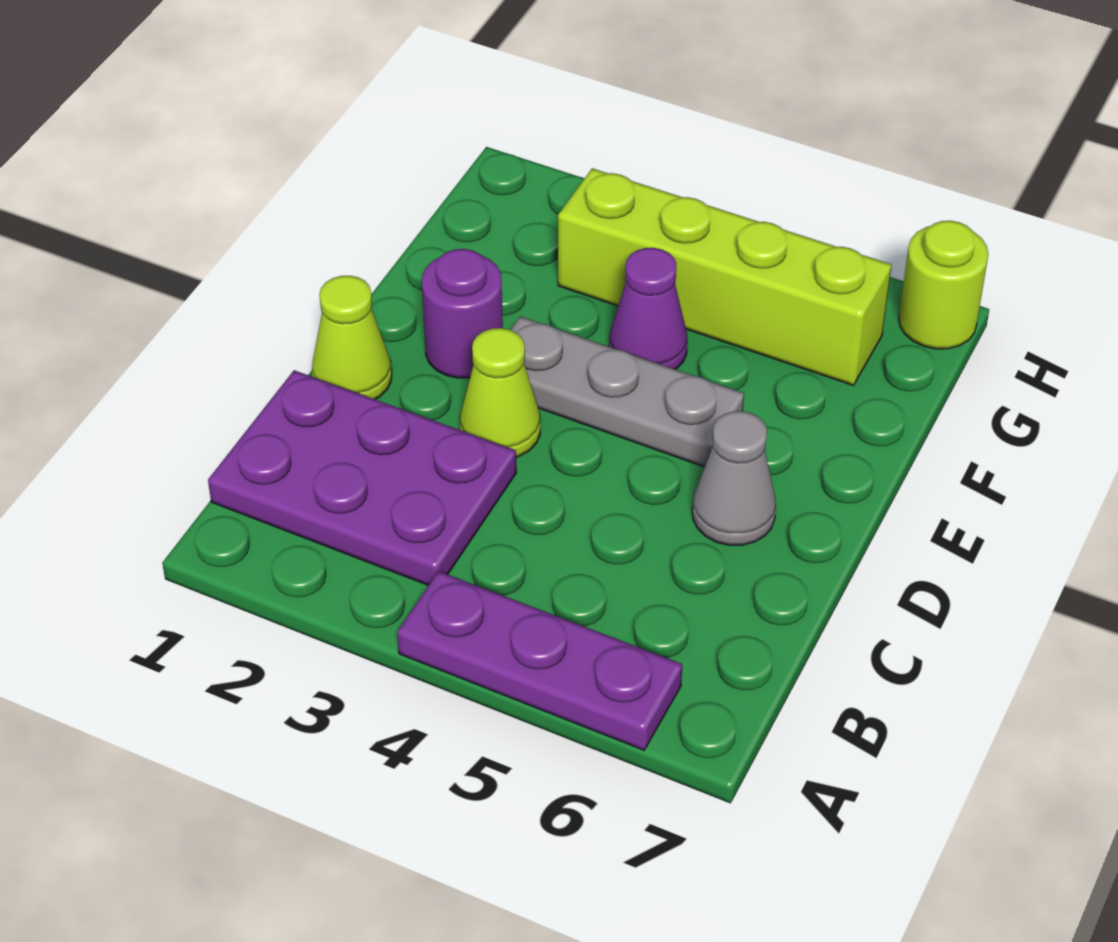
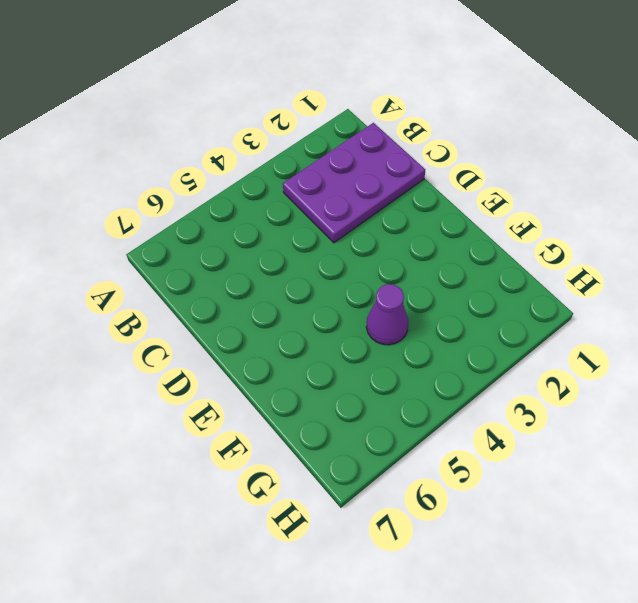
none -> purple plate A4:A6 level 1
none -> lime cone D1 level 1

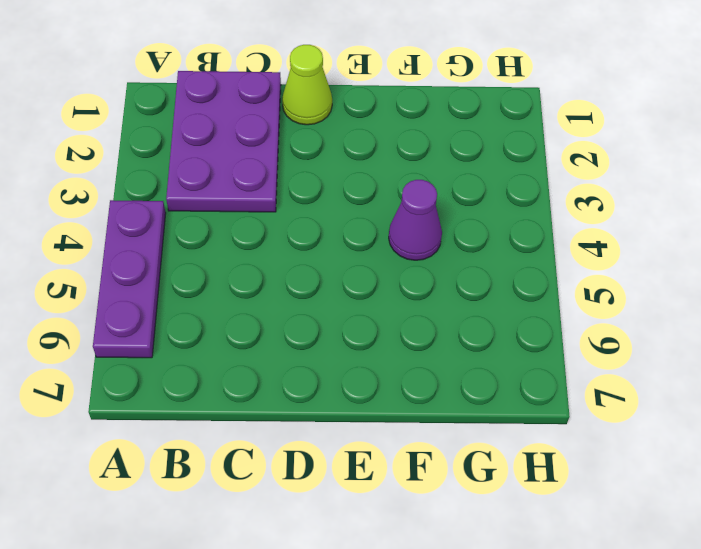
none -> lime cone D3 level 1
none -> grey cone D6 level 1

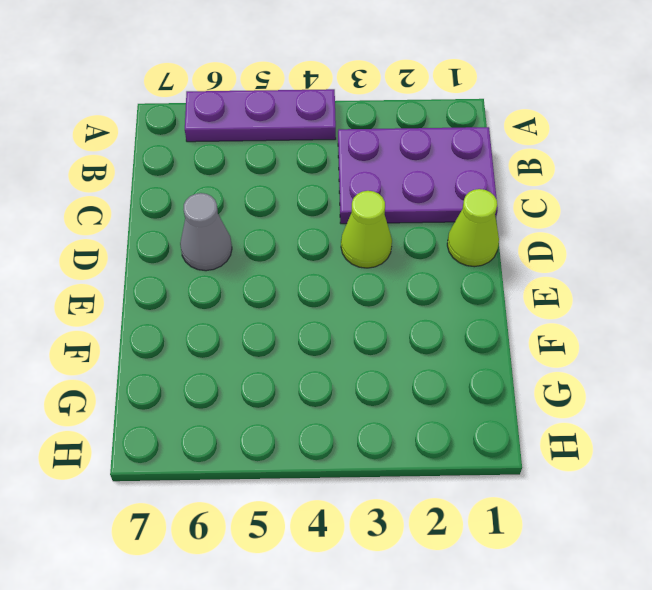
none -> purple round brick E2 level 1
none -> grey plate E3:E5 level 1

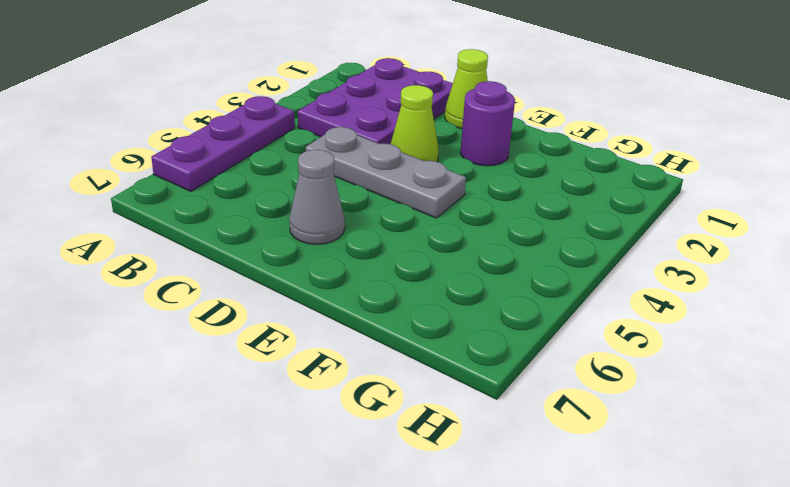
grey plate C4:E4 level 1 -> grey plate E3:E5 level 1
none -> purple cone F4 level 1
none -> lime brick G3:G6 level 1

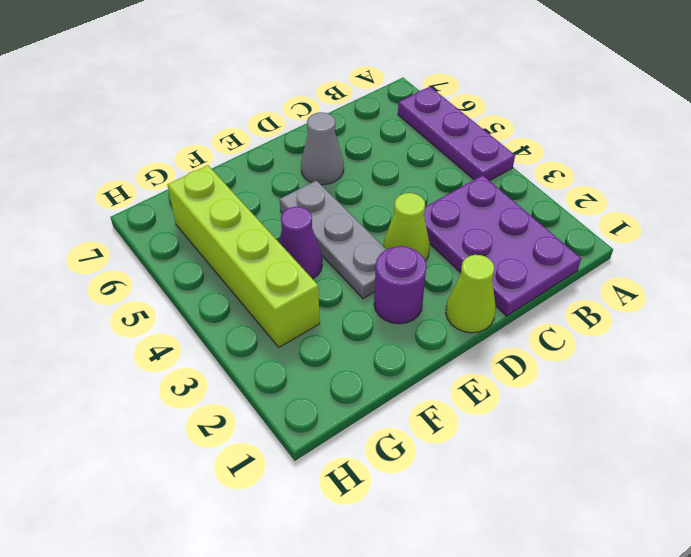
none -> lime round brick H7 level 1

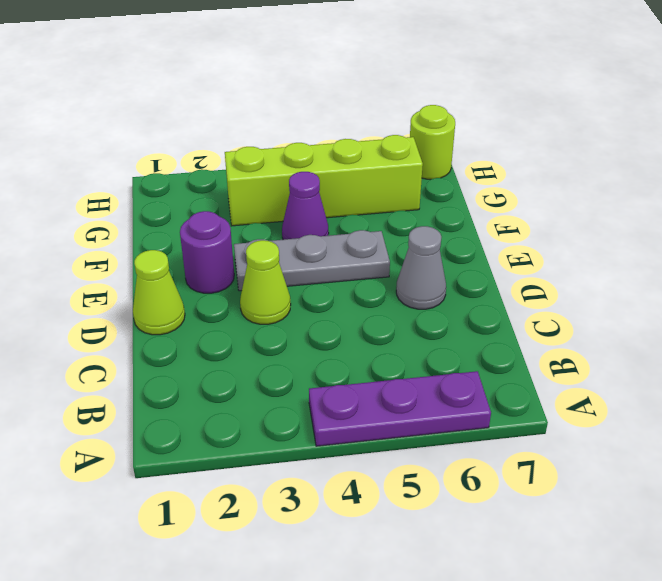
none -> purple plate B1:C3 level 1

